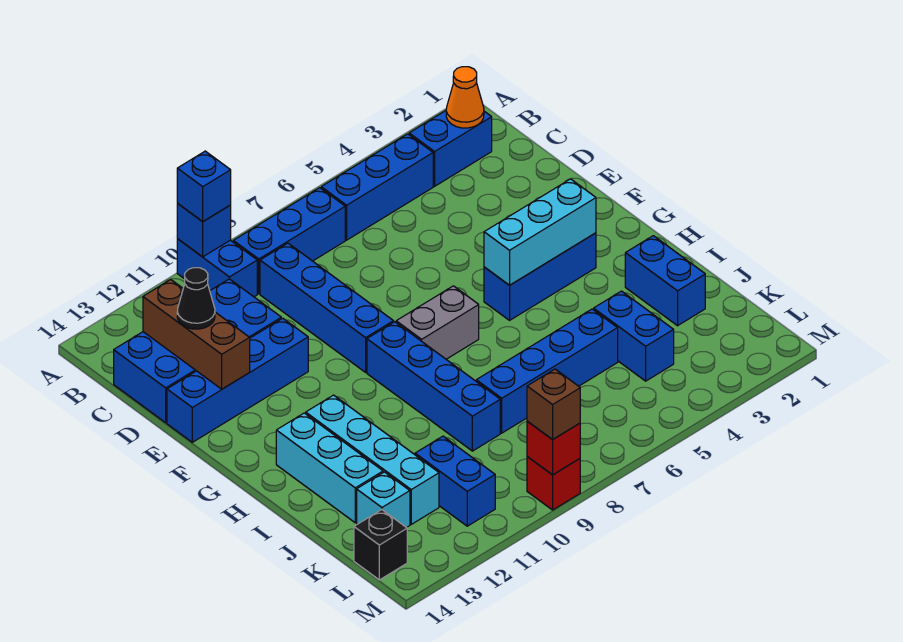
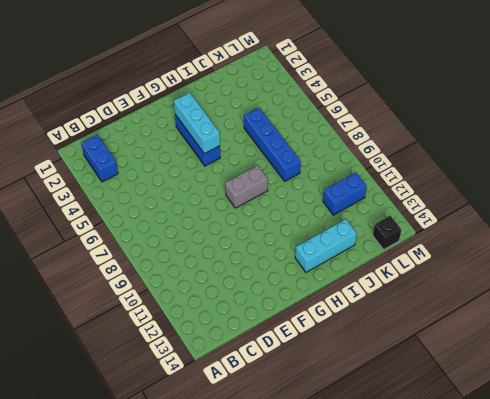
grey brick G8:H8 level 1 -> grey brick G7:G8 level 1
none -> blue brick A10:B10 level 1
none -> blue brick B4:B6 level 1
none -> blue brick B7:B9 level 1

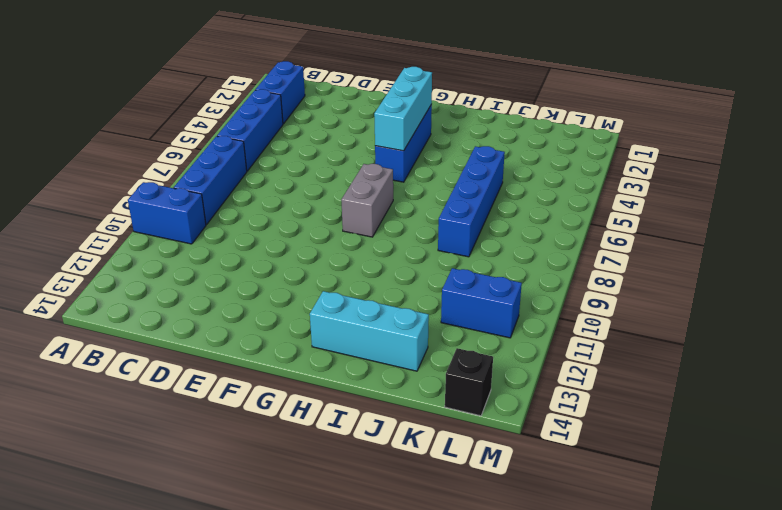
none -> blue brick C9:F9 level 1
none -> blue brick C11:D14 level 1
none -> blue brick E11:E14 level 1

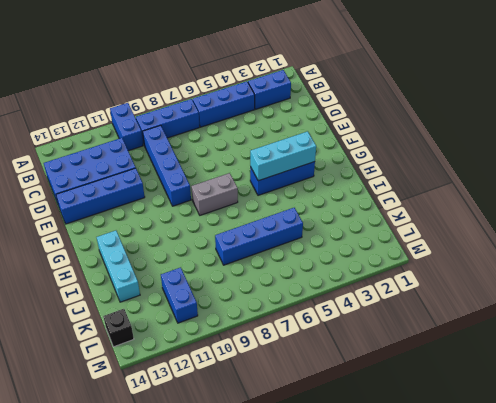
none -> blue brick G9:J9 level 1
none -> cyan brick H12:K12 level 1
none -> blue brick I2:J2 level 1

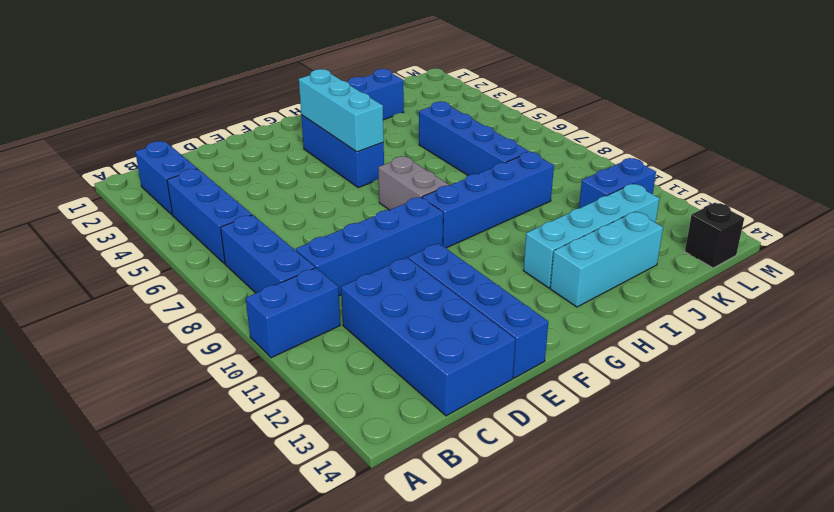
none -> blue brick J4:K4 level 1
none -> cyan brick K13 level 1
none -> red brick M9 level 1

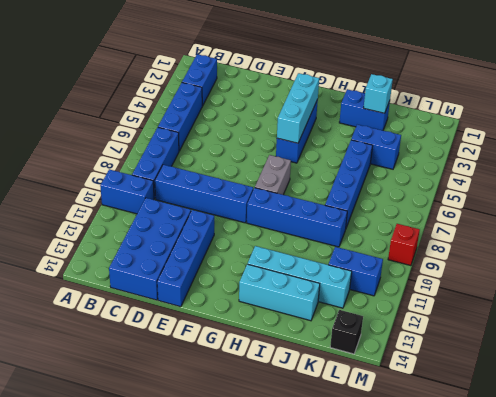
cyan brick J2 level 2 -> cyan brick K13 level 1
none -> blue brick A10 level 2
none -> orange cone B2 level 2
none -> brown brick C13:E13 level 2

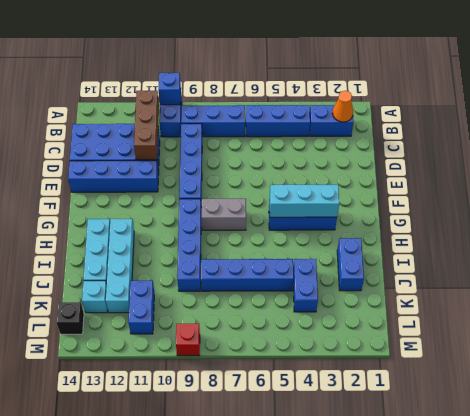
brown brick B11:D11 level 2 -> brown brick C13:E13 level 2
none -> red brick M9 level 2
none -> blue brick A10 level 3
none -> black cone D13 level 3

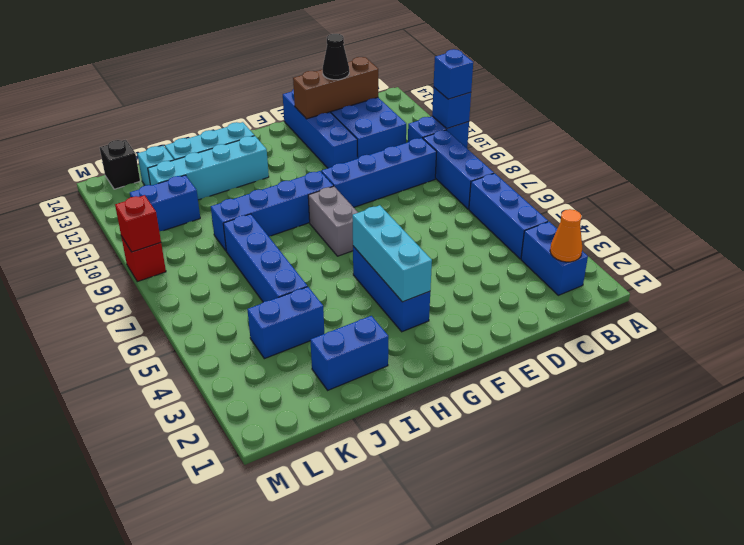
none -> brown brick M9 level 3

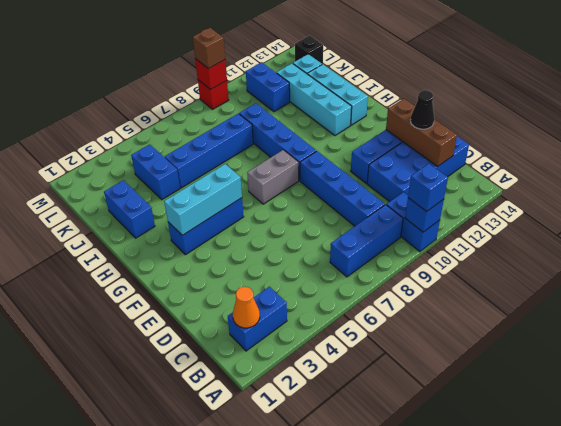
none -> blue brick B4:B6 level 1

